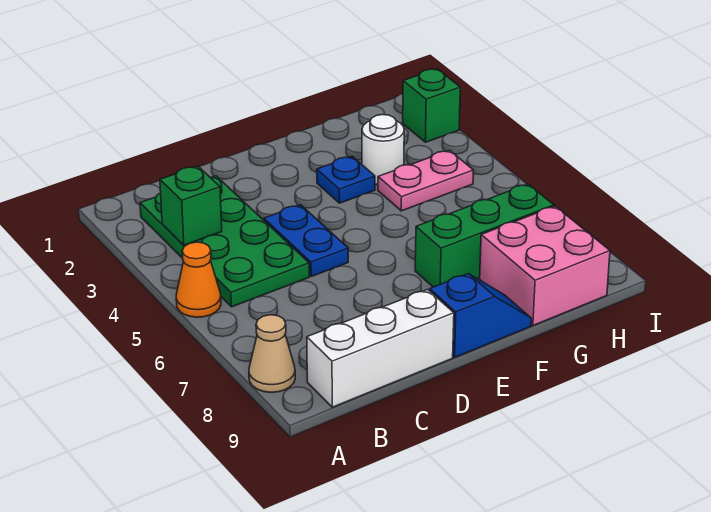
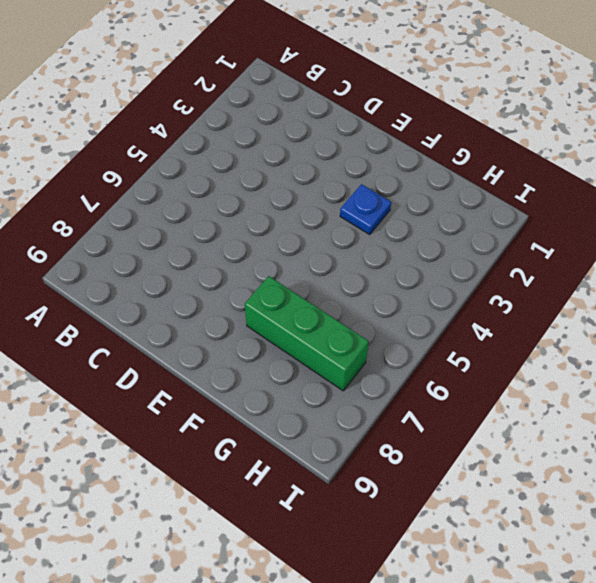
none -> orange cone A5 level 1
none -> tan cone A8 level 1
none -> green plate B2:C5 level 1

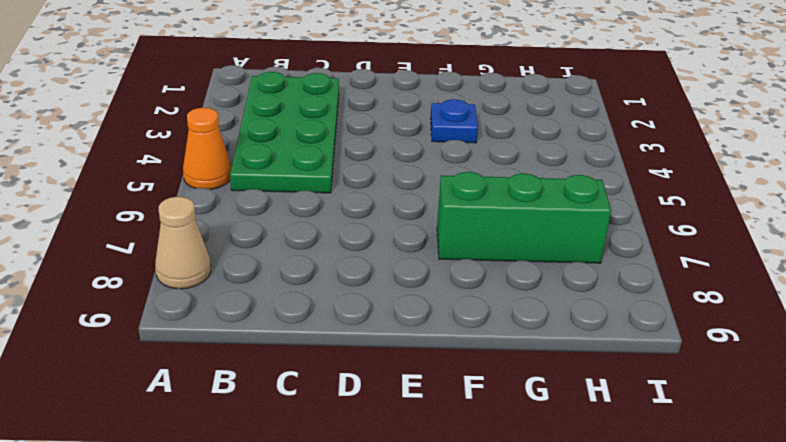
none -> white brick B9:D9 level 1
none -> blue plate D4:D5 level 1
none -> blue slope E9:F9 level 1 top E

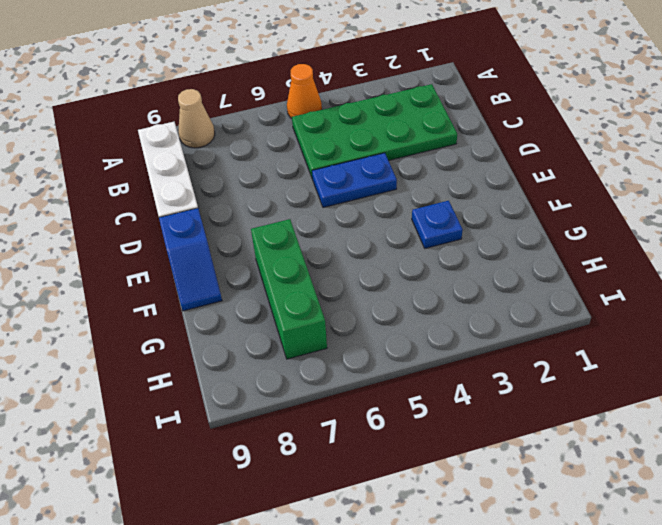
none -> white round brick G3 level 1
none -> pink plate G4:H4 level 1
none -> pink brick G8:H9 level 1

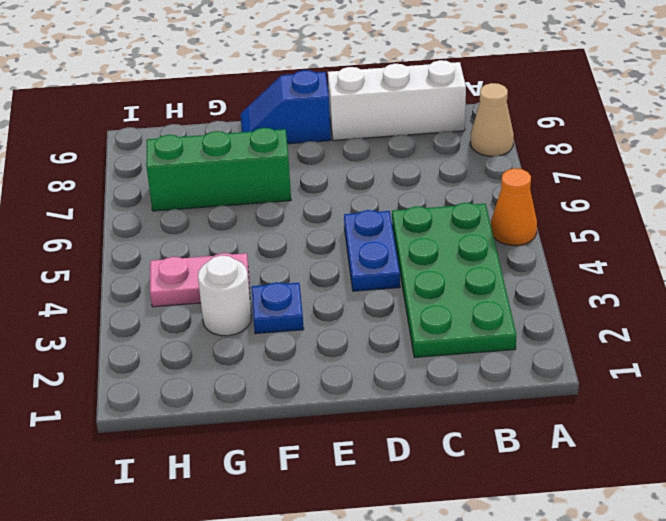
none -> pink brick G8:H9 level 1
none -> green brick I2 level 1
none -> green brick B3 level 2

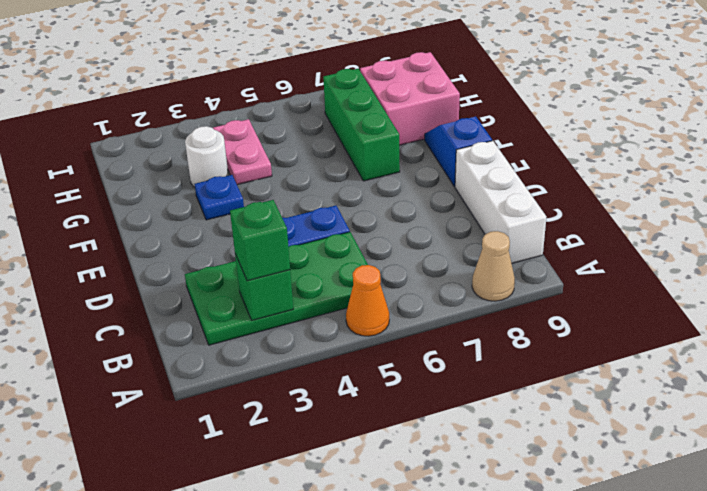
green brick B3 level 3 -> green brick I2 level 1

